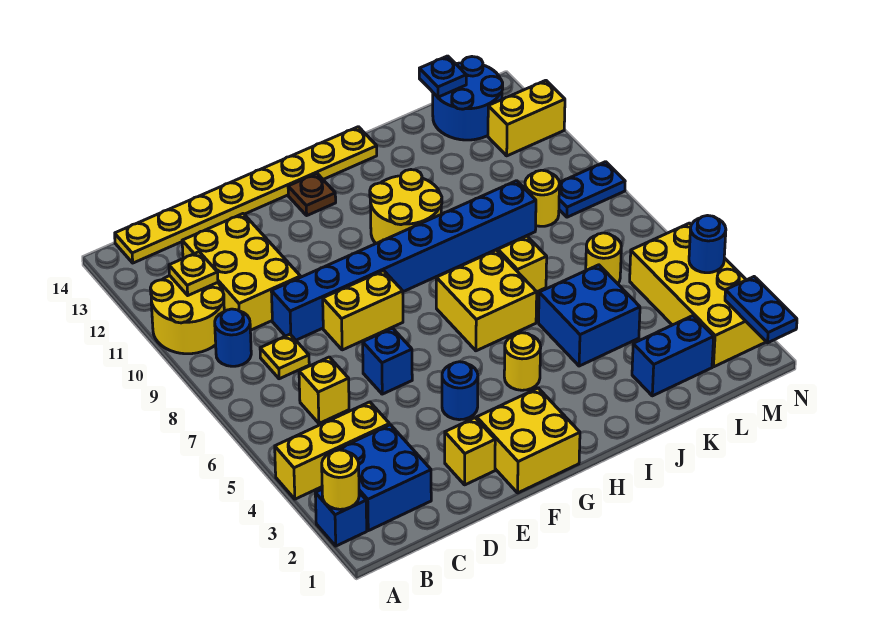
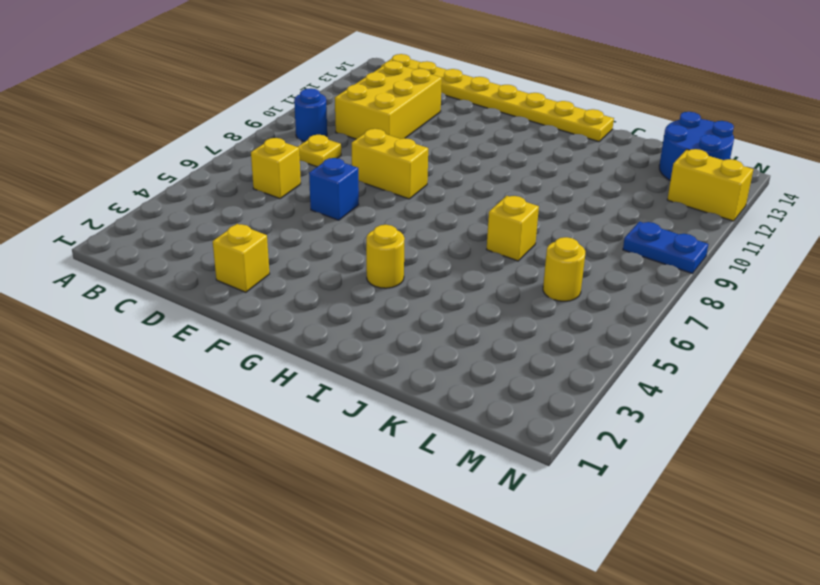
none -> blue brick A2 level 1
none -> yellow brick A4:C4 level 1
none -> yellow round brick A10:B11 level 1
none -> blue brick B2:C3 level 1

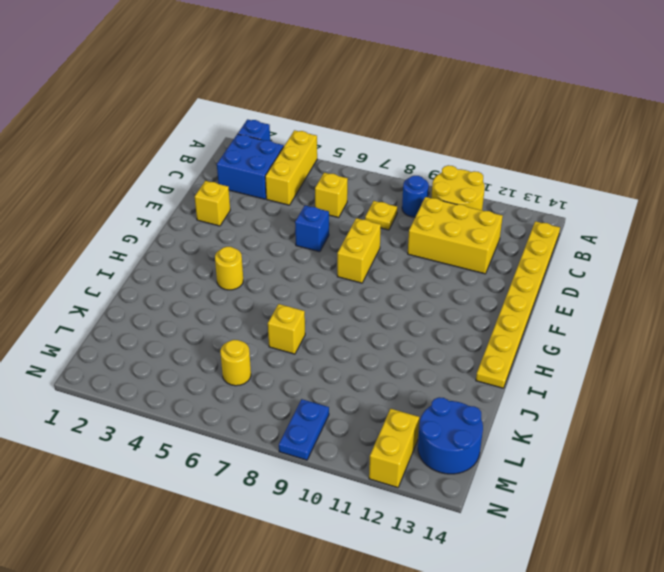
none -> blue brick D9:K9 level 1
none -> yellow brick F1:G2 level 1
none -> blue round brick F4 level 1
none -> brown plate G13 level 1

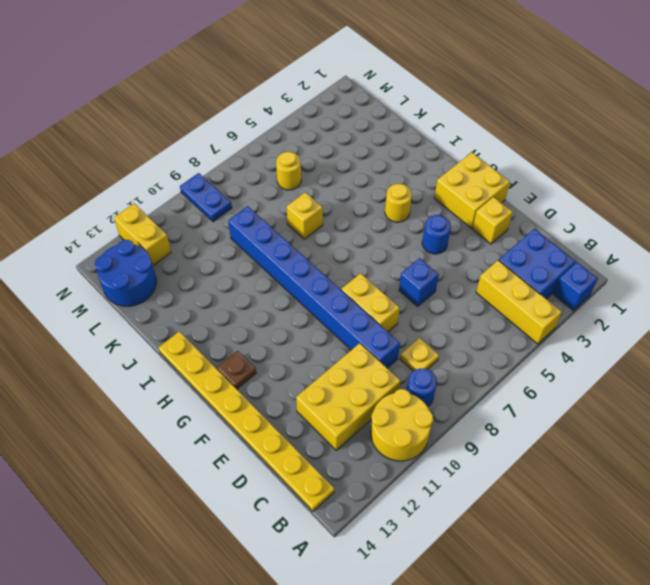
none -> yellow brick C6 level 1
none -> yellow brick H6:I7 level 1
none -> yellow round brick H10:I11 level 1
none -> blue brick J4:K5 level 1

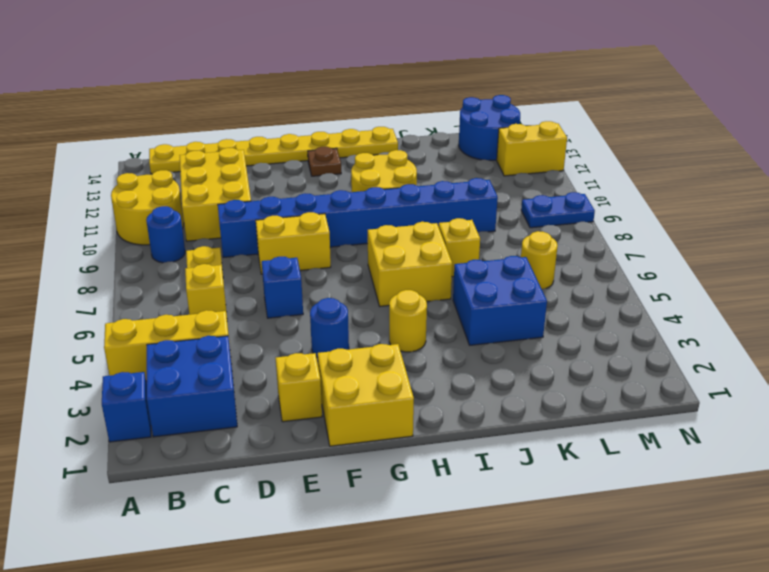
none -> blue brick K2:L2 level 1
none -> yellow round brick L9 level 1
none -> yellow brick M2:N5 level 1
none -> yellow round brick A2 level 2

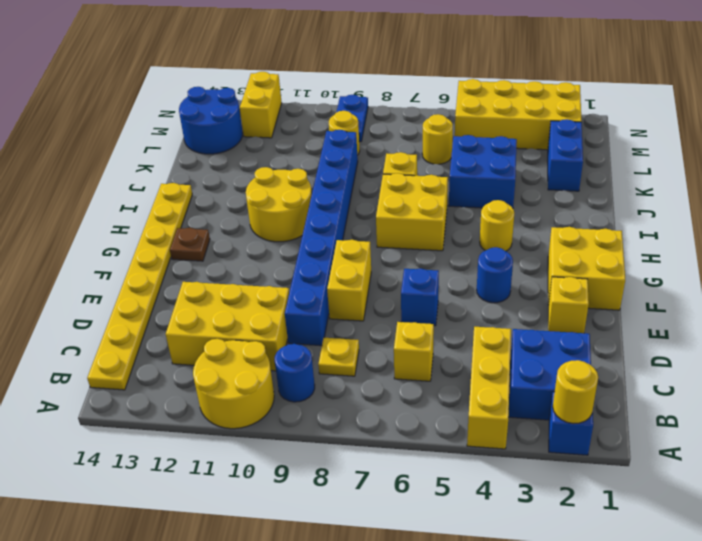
none -> yellow plate B11 level 2
none -> blue plate L14 level 2
none -> blue plate N1:N2 level 2
none -> blue round brick N4 level 2

